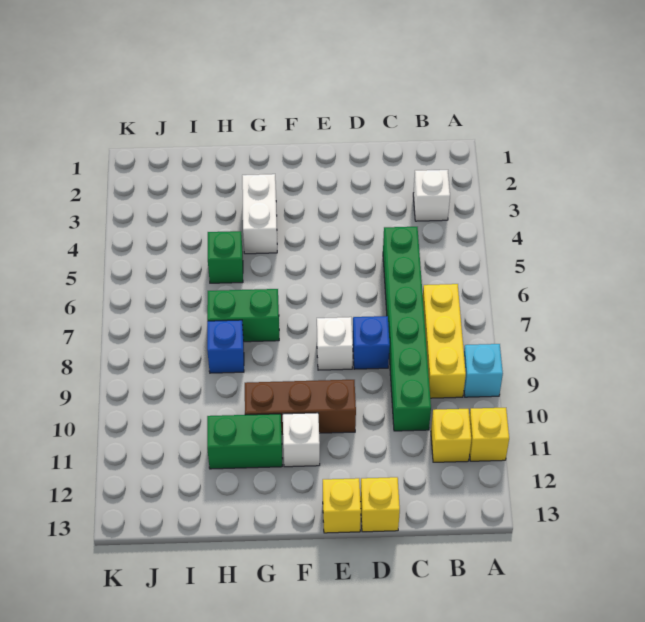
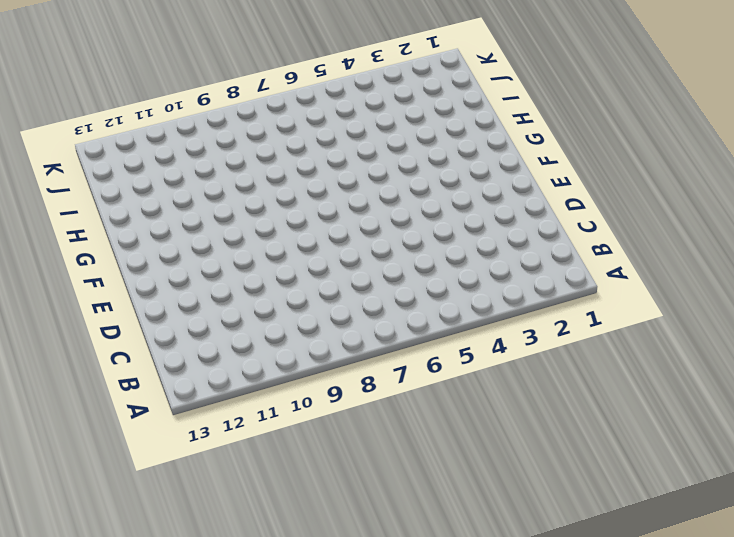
none -> cyan brick A9 level 1
none -> yellow brick A11 level 1
none -> white brick B3 level 1

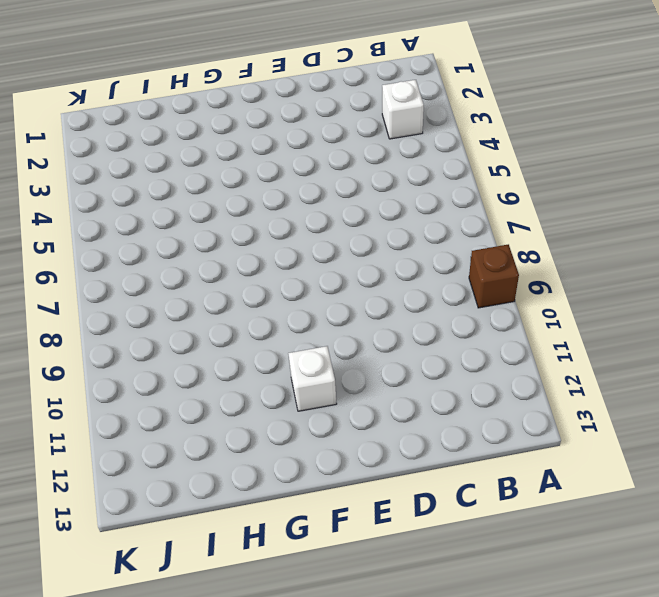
brown brick A9 level 1 -> cyan brick A9 level 1
none -> yellow brick A11 level 1
none -> yellow brick B7:B9 level 1
none -> yellow brick B11 level 1

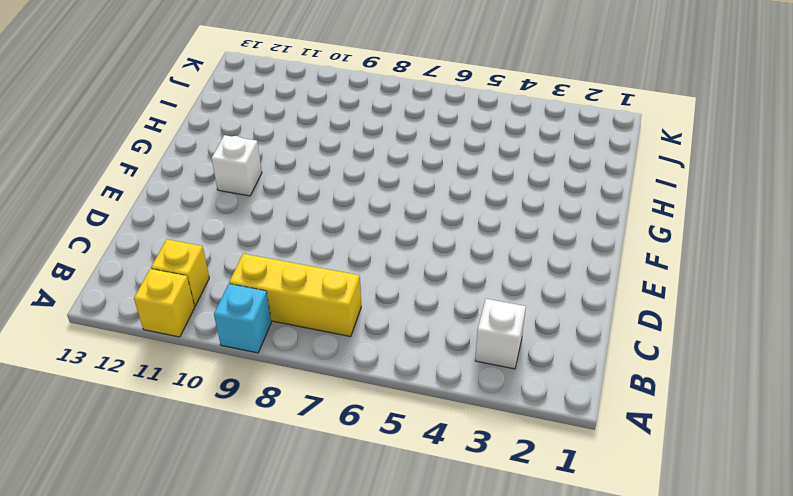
none -> green brick C5:C10 level 1
none -> blue brick D8 level 1
none -> yellow brick D13 level 1

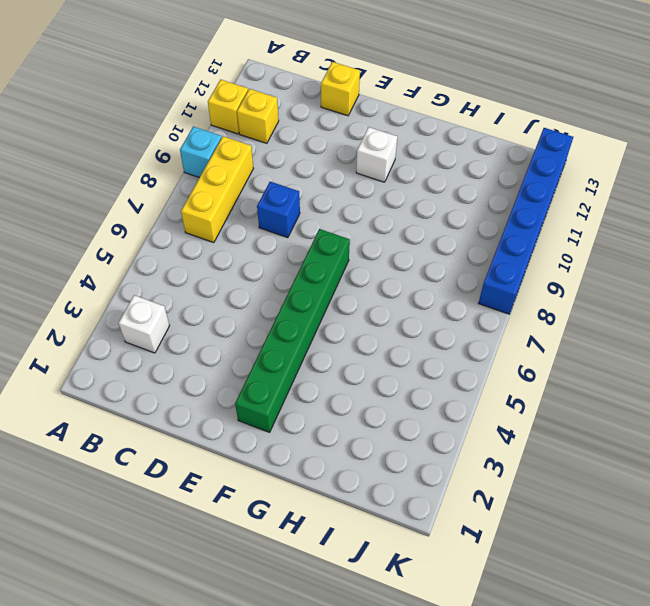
green brick F2:F7 level 1 -> green brick C5:C10 level 1
blue brick K8:K13 level 1 -> none
none -> white brick E8 level 1
none -> brown brick E10:G10 level 1
none -> yellow brick E13 level 1

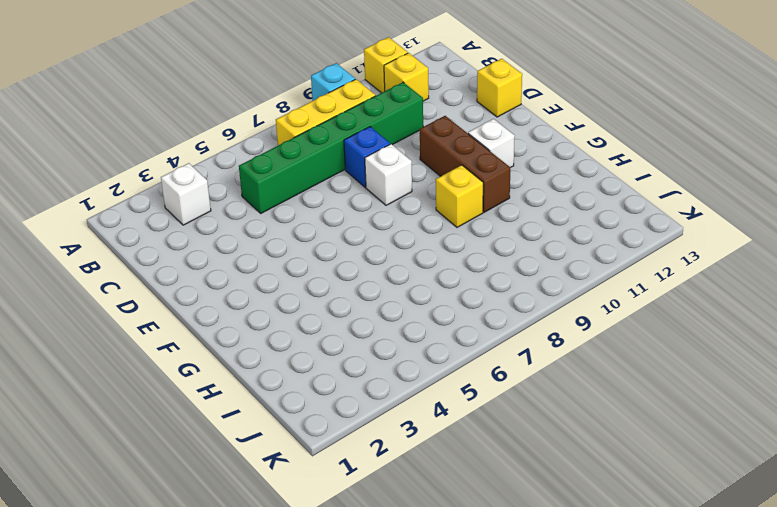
yellow brick G9 level 1 -> yellow brick E13 level 1
none -> white brick G3:G4 level 1
none -> green brick G7:H7 level 1
none -> green brick G11:H11 level 1

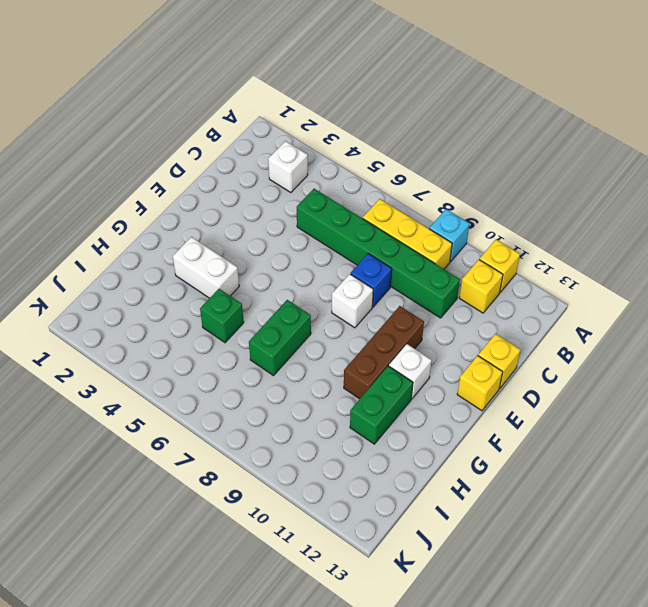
none -> blue brick H8 level 1

